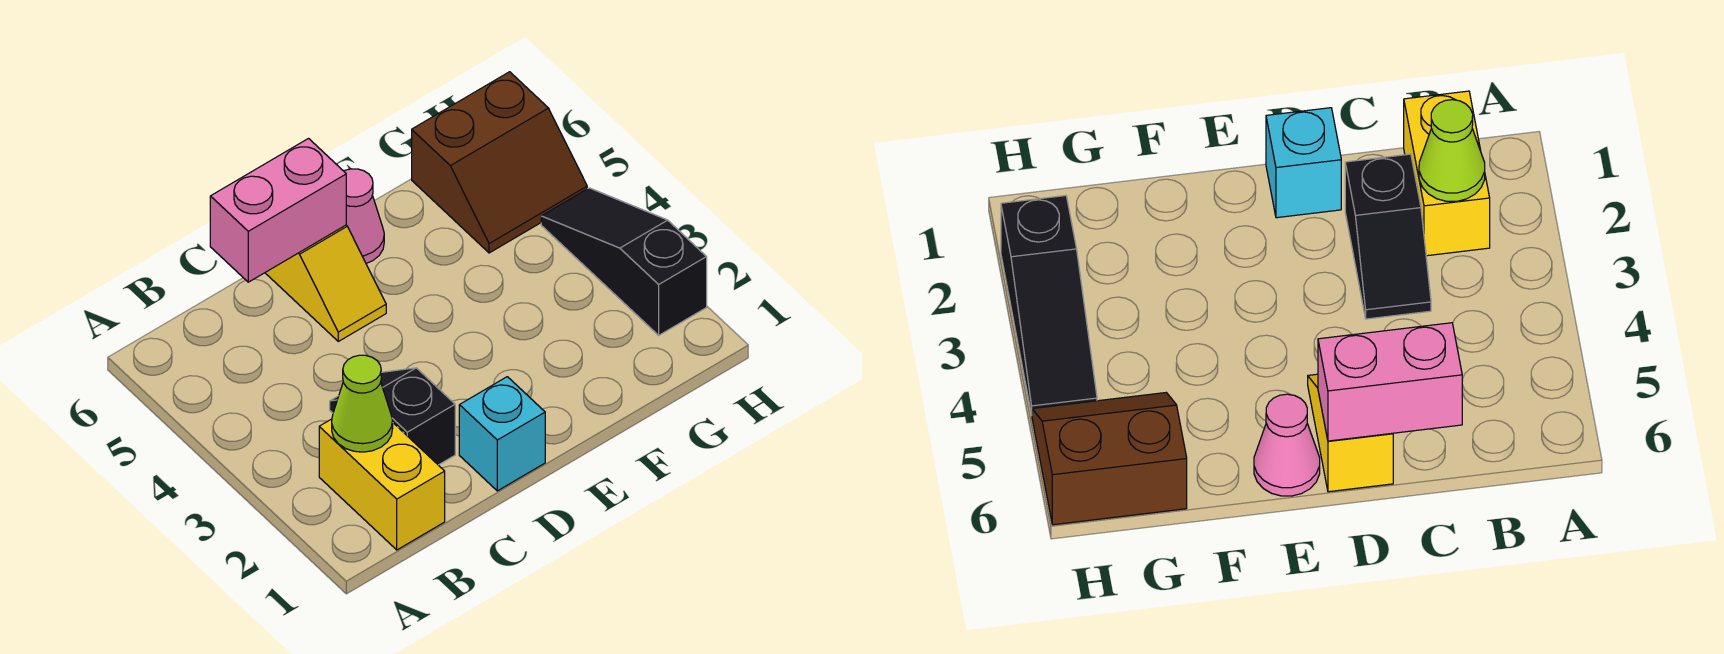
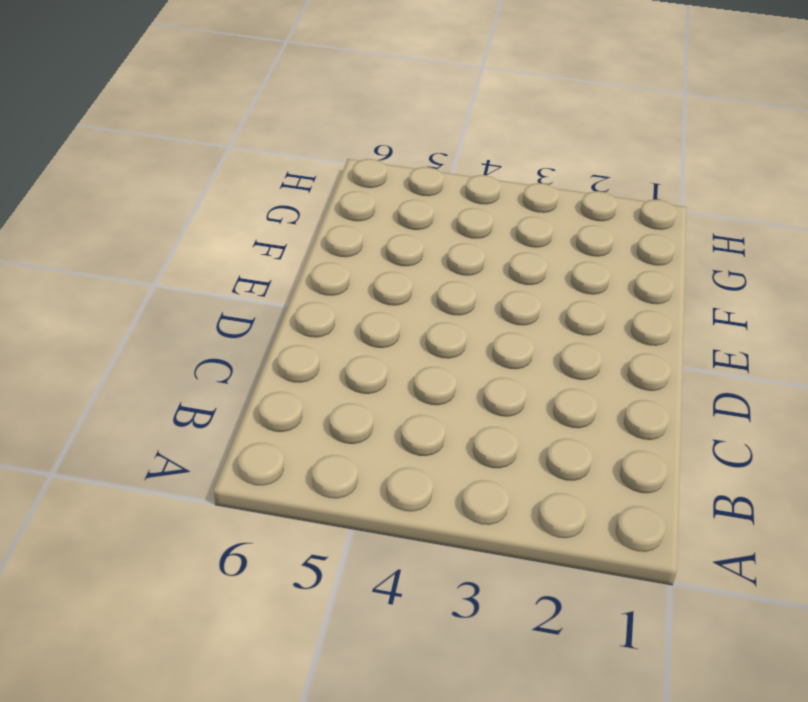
none -> yellow brick B1:B2 level 1
none -> black slope C2:C3 level 1 top 2

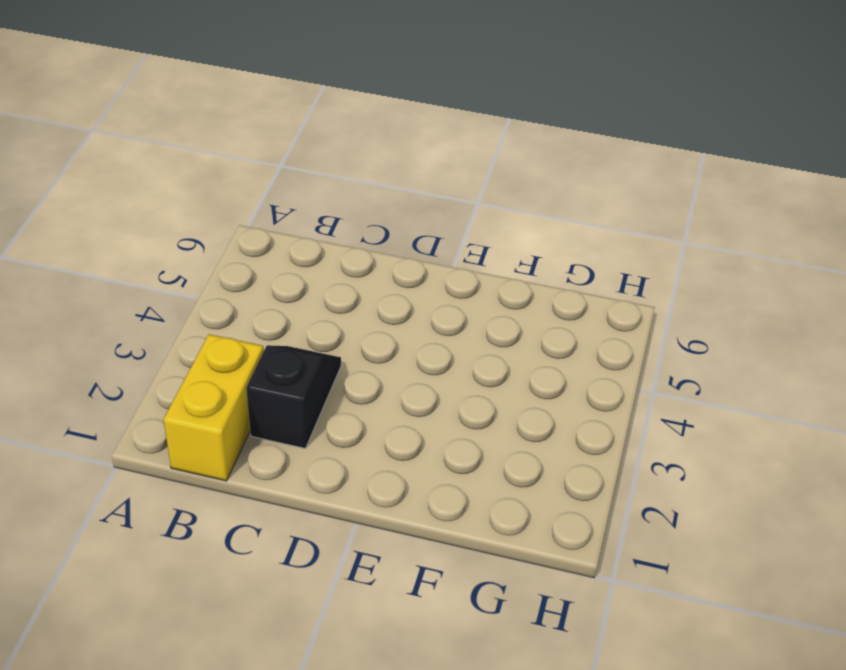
none -> cyan brick D1 level 1
none -> yellow slope D5:D6 level 1 top 6

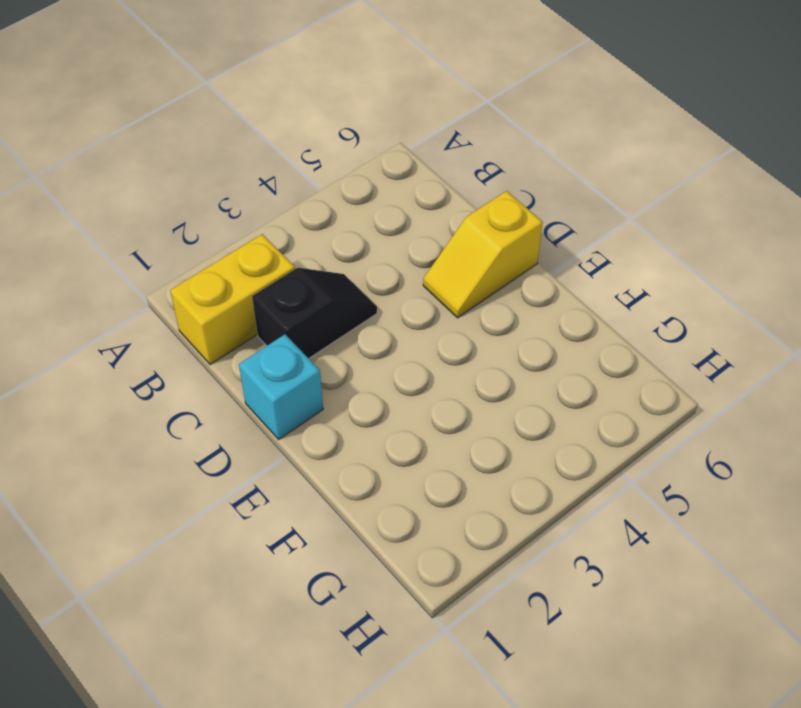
none -> pink cone E6 level 1
none -> brown slope G5:H6 level 1 top 6

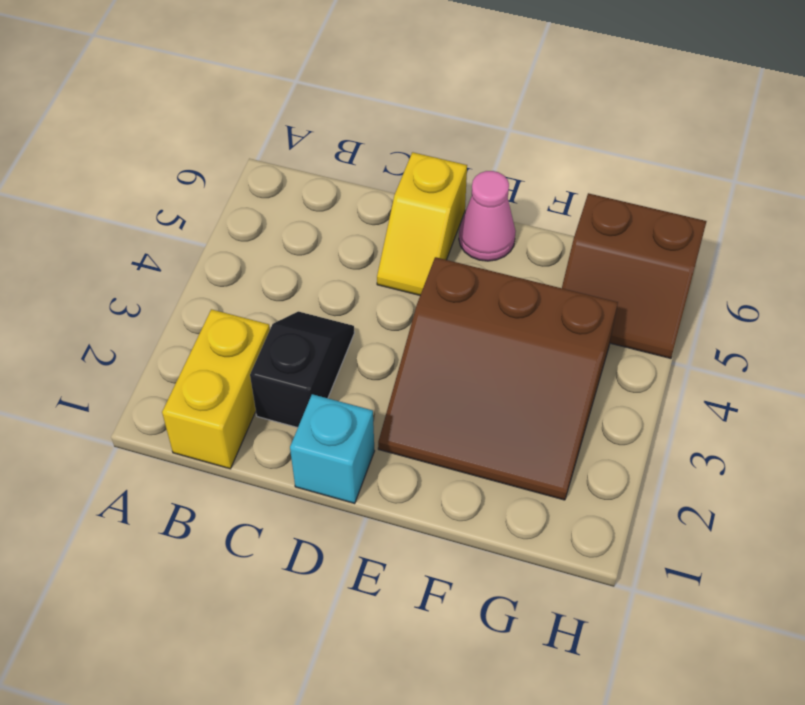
brown slope E2:G4 level 1 top 4 -> none
none -> black slope H2:H4 level 1 top 2
none -> lime cone B2 level 2

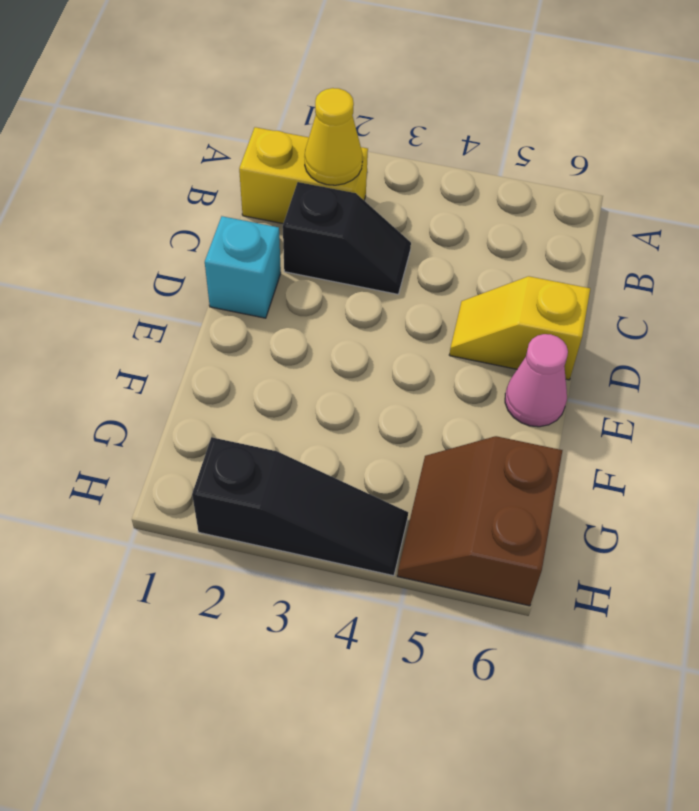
yellow cone B2 level 2 -> lime cone B2 level 2
none -> pink brick C6:D6 level 2

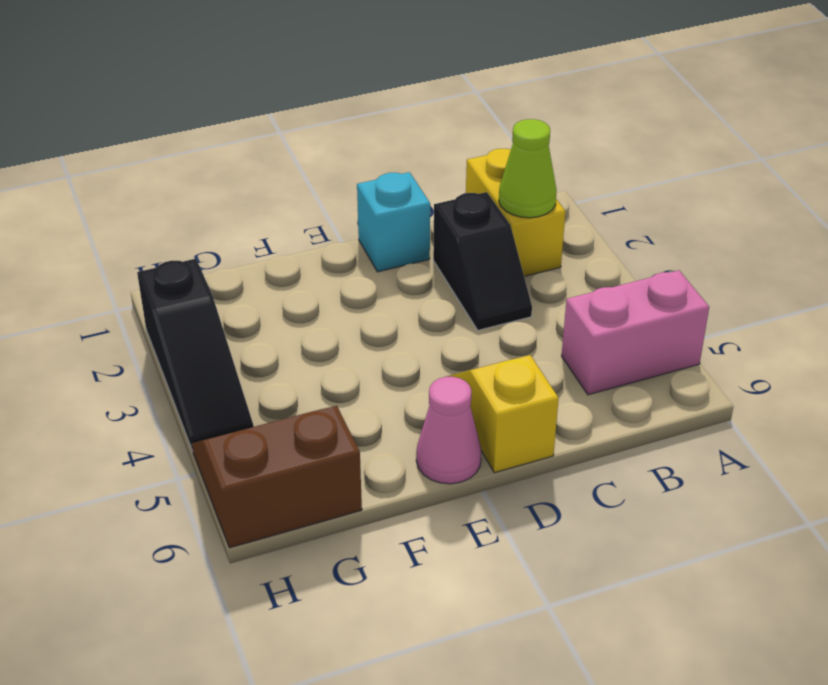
pink brick A5:B5 level 1 -> pink brick C6:D6 level 2

